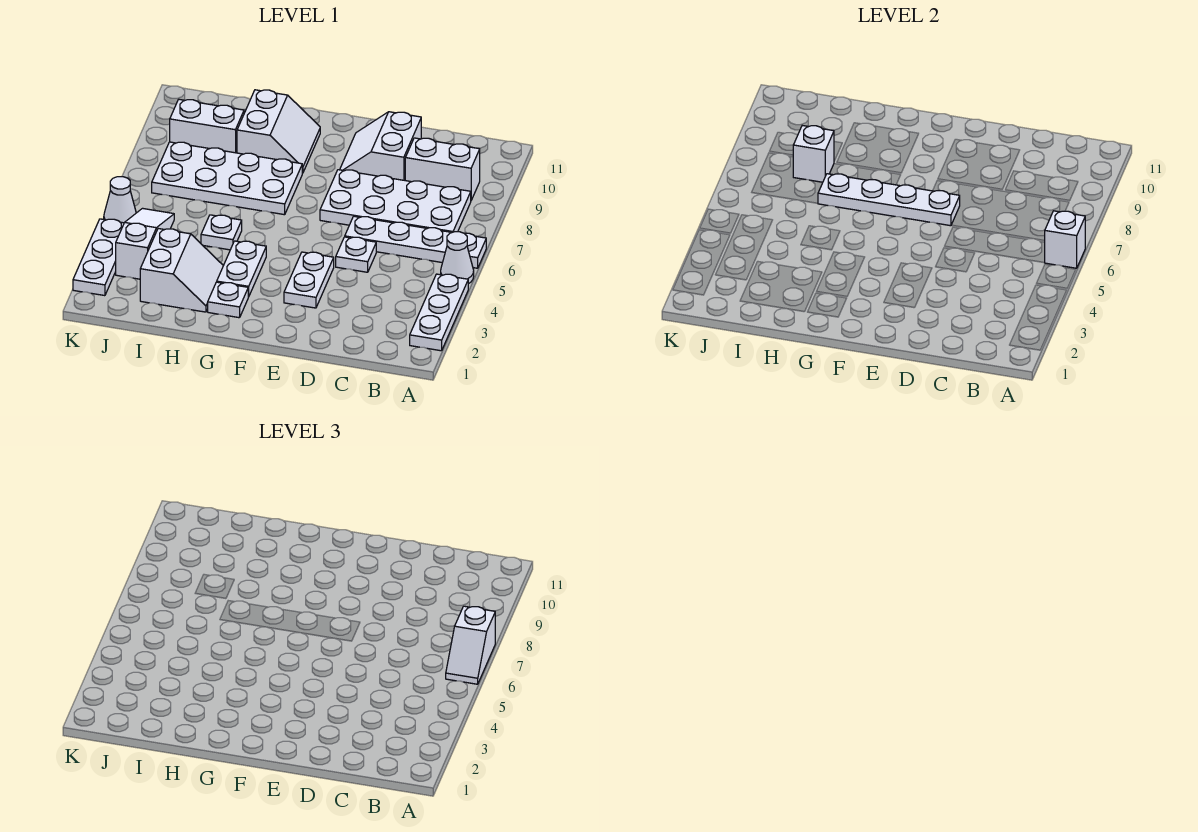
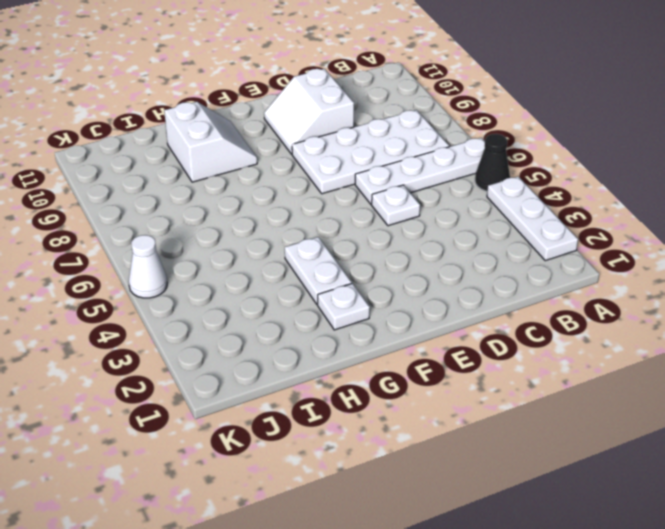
black cone A5 level 1 -> white cone A5 level 1
none -> white brick B9:C9 level 1
none -> white plate E3:E4 level 1
none -> white plate G7:J8 level 1

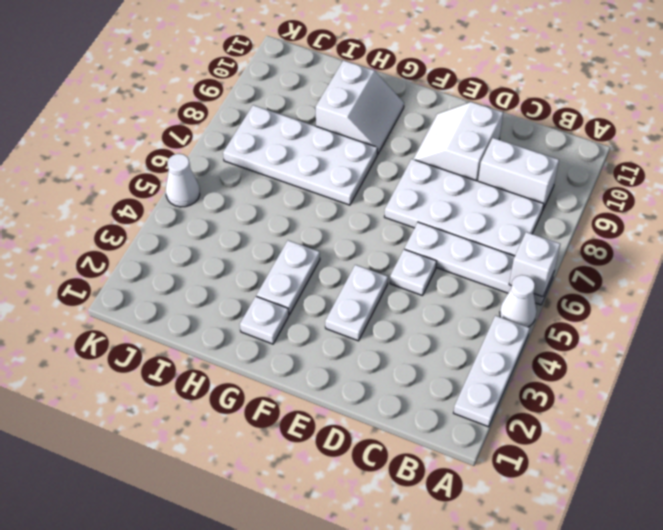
none -> white slope H2:I3 level 1 top I
none -> white plate H5 level 1
none -> white brick I9:J9 level 1

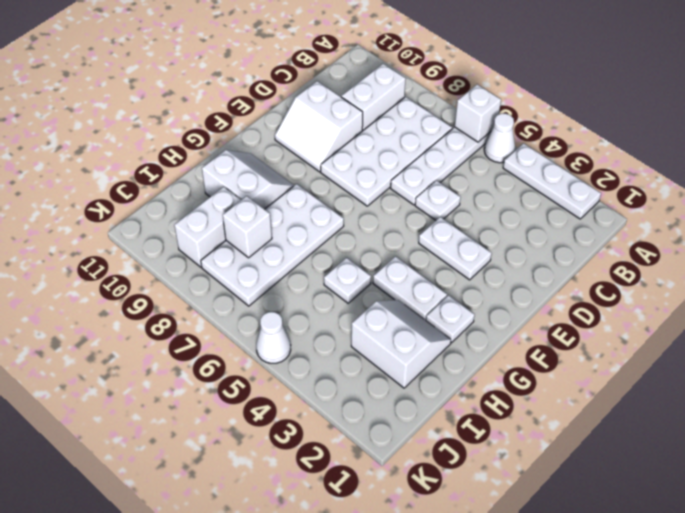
none -> white slope J3:J5 level 1 top 3
none -> white plate K2:K4 level 1
none -> white plate E7:H7 level 2

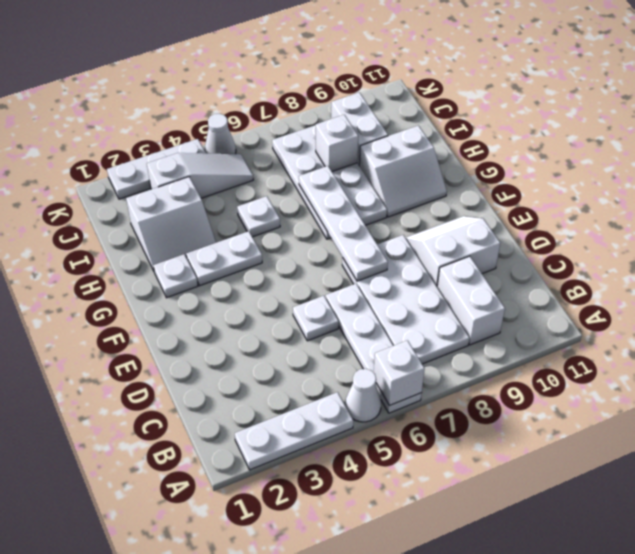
none -> white plate E3:E4 level 1
none -> white slope A6:A7 level 3 top 7

